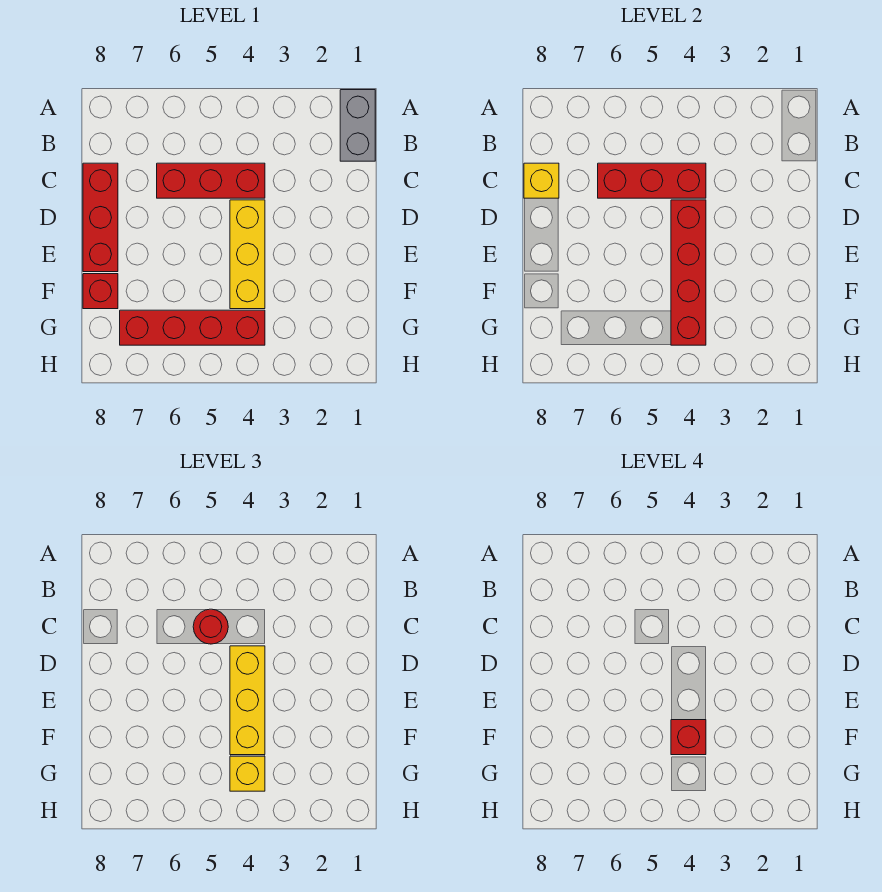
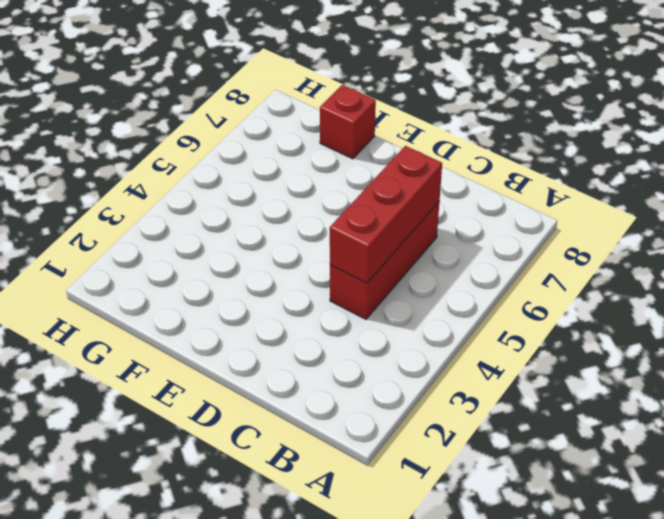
none -> grey brick A1:B1 level 1
none -> red brick C8:E8 level 1
none -> yellow brick D4:F4 level 1

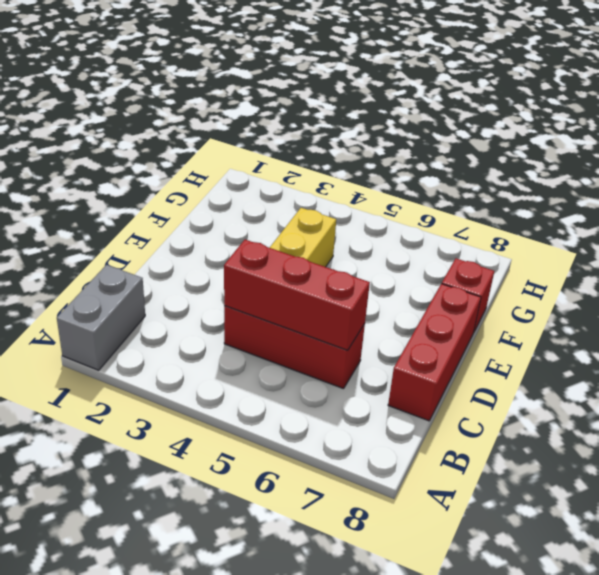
none -> red brick G4:G7 level 1
none -> yellow brick C8 level 2
none -> red brick D4:G4 level 2

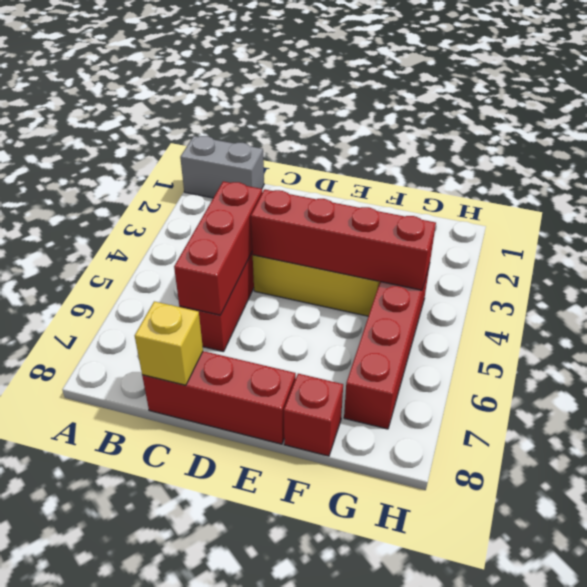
none -> red round brick C5 level 3
none -> yellow brick D4:F4 level 3
none -> yellow brick G4 level 3

